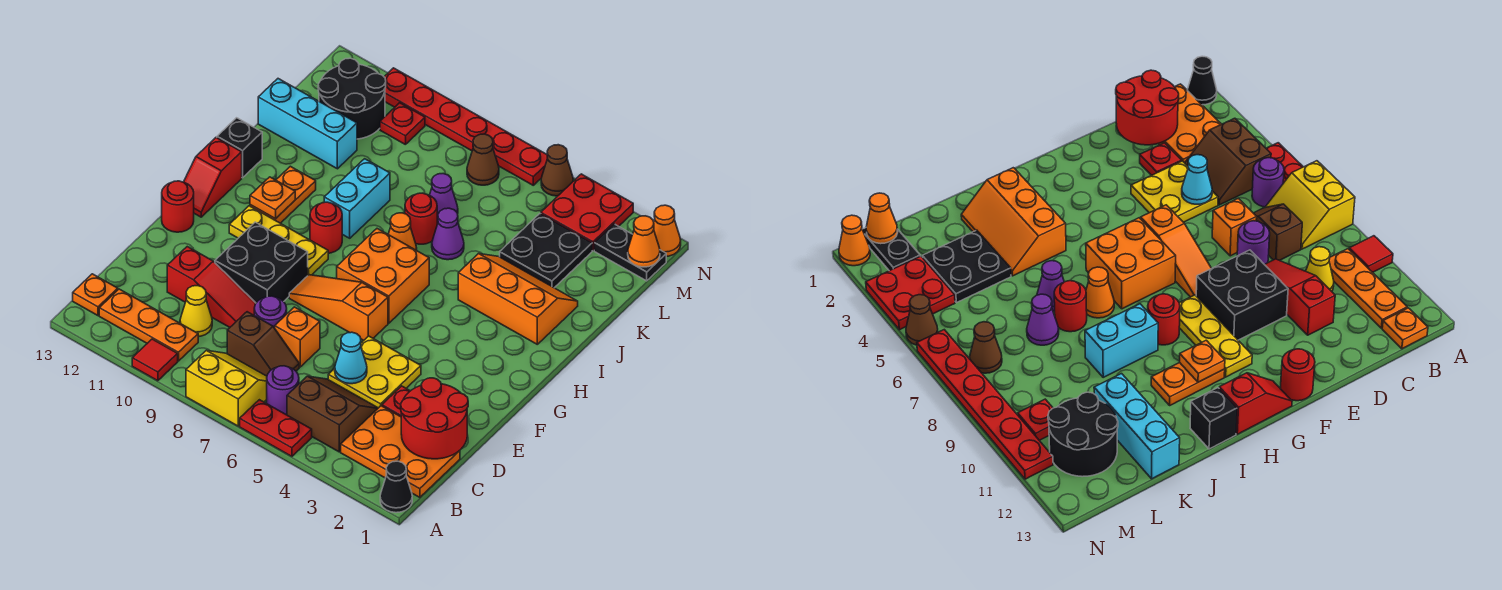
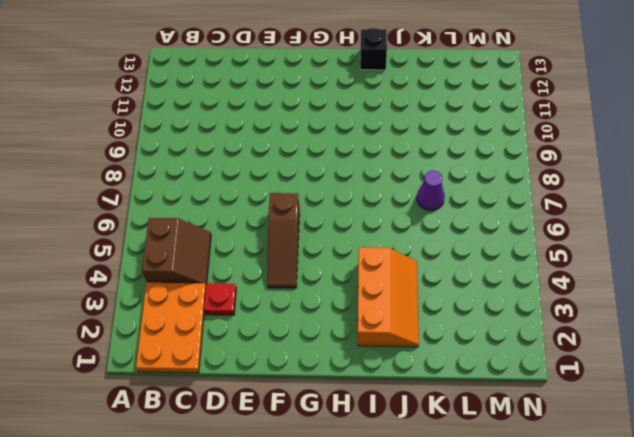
brown slope F4:F6 level 1 top 6 -> orange slope F6:F8 level 1 top 6
none -> black cone A1 level 1
none -> red plate A5:A6 level 1
none -> yellow slope A7:B8 level 1 top A
none -> red tile A10 level 1

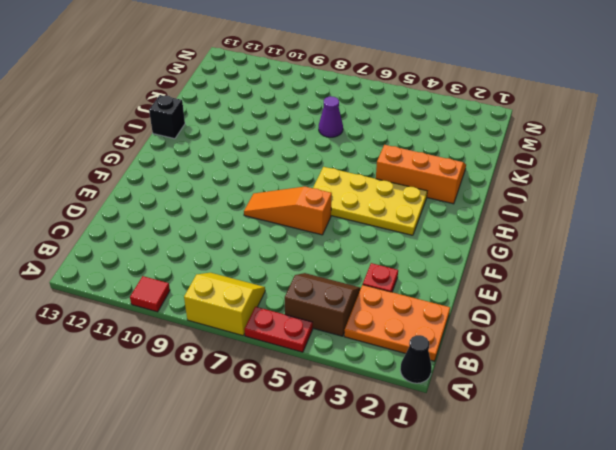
yellow plate G3:H6 level 1 -> orange brick G6:H7 level 1
none -> purple round brick B6 level 1
none -> orange plate B10:B12 level 1
none -> orange plate B13 level 1
none -> brown slope C7:C8 level 1 top 8

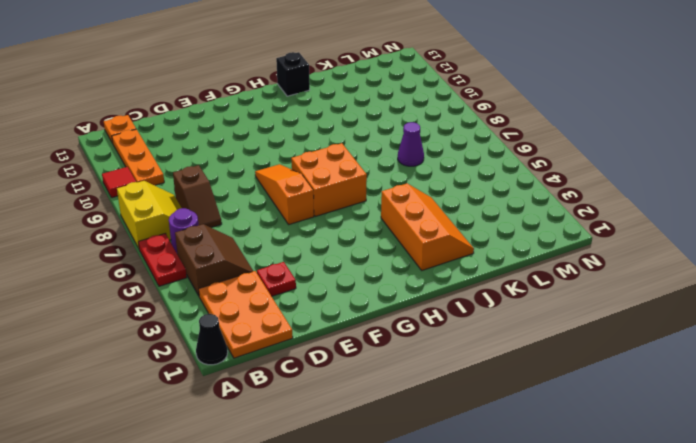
none -> yellow cone C10 level 1
none -> yellow plate D4:E5 level 1
none -> orange brick D7 level 1
none -> purple round brick D8 level 1

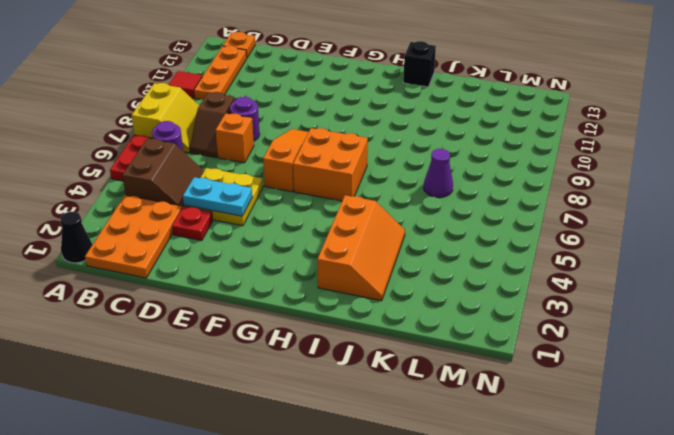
cyan plate D4:E4 level 2 -> none
none -> yellow cone C10 level 1
none -> red slope D9:D11 level 1 top 11
none -> black brick E9:F10 level 1
none -> red round brick F13 level 1

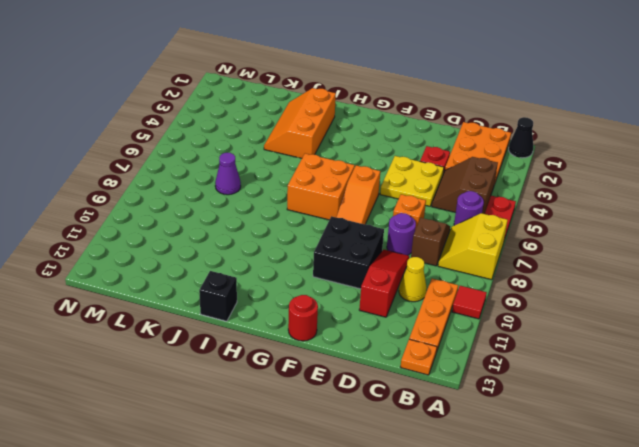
none -> yellow plate G9:G11 level 1
none -> red slope G13:H13 level 1 top H
none -> red round brick H9 level 1
none -> orange plate H11:I11 level 1

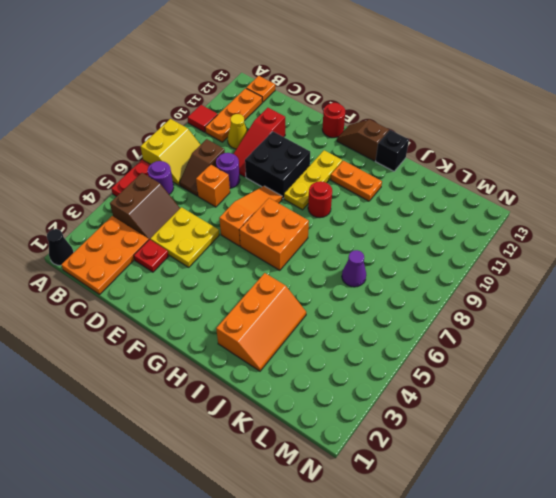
brown slope G13:H13 level 1 top H -> red slope G13:H13 level 1 top H
none -> orange cone I7 level 1
none -> cyan brick I9:J9 level 1
none -> purple cone J6 level 1
none -> red round brick J7 level 1

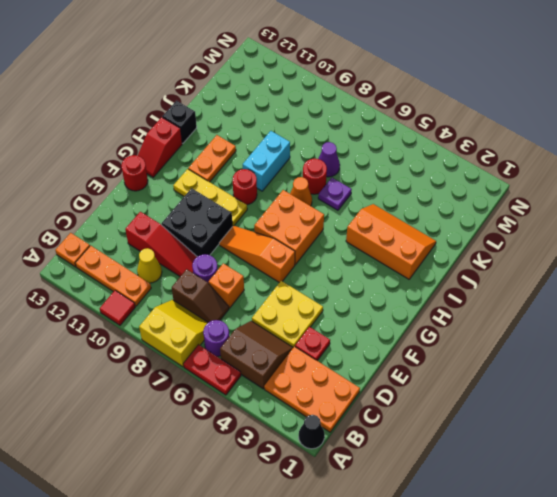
purple plate J6 level 1 -> purple cone J6 level 1
none -> black plate K3:L4 level 1
none -> cyan brick K11:K13 level 1
none -> black round brick L11:M12 level 1
none -> black plate M1:M2 level 1

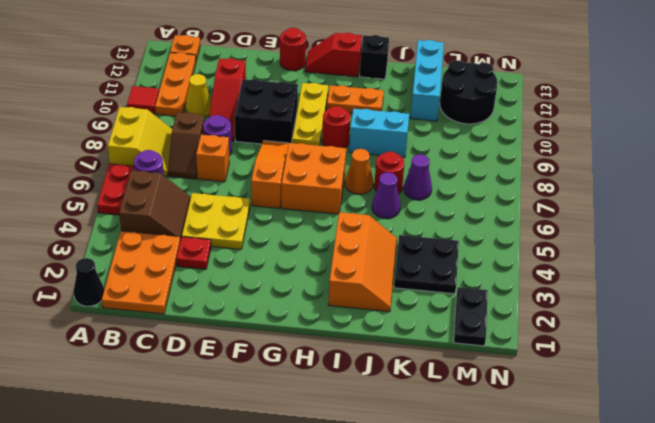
none -> red plate M3:N4 level 1
none -> brown cone M7 level 1
none -> red plate M10 level 1
none -> orange cone N1 level 1

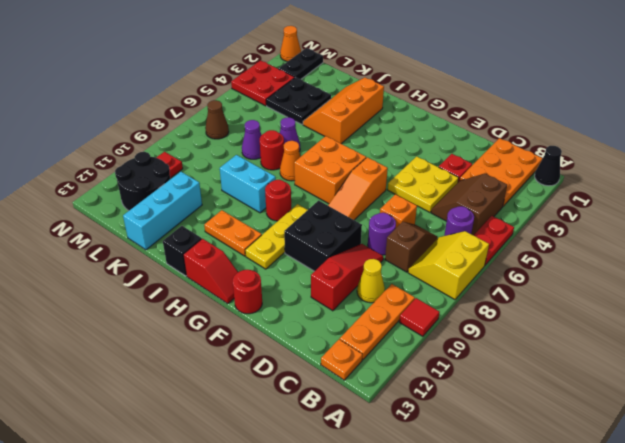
none -> brown cone N5 level 1
none -> red plate N6:N11 level 1
none -> red round brick C1:D2 level 2
none -> cyan cone D5 level 2

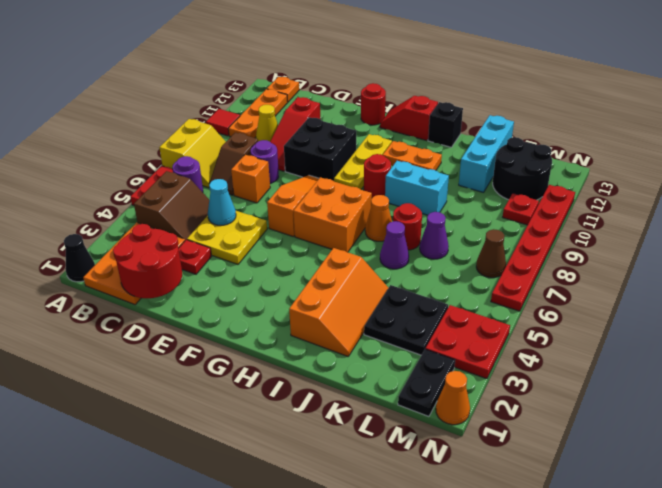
none -> brown cone N5 level 1
none -> orange plate H11 level 2
none -> orange cone M1 level 2

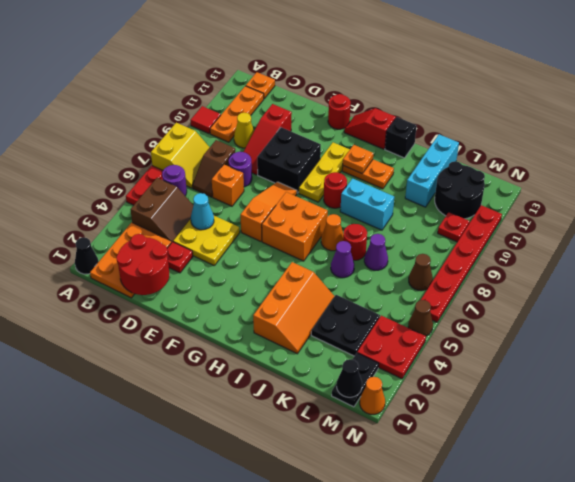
black cone M1 level 2 -> orange cone M1 level 2

